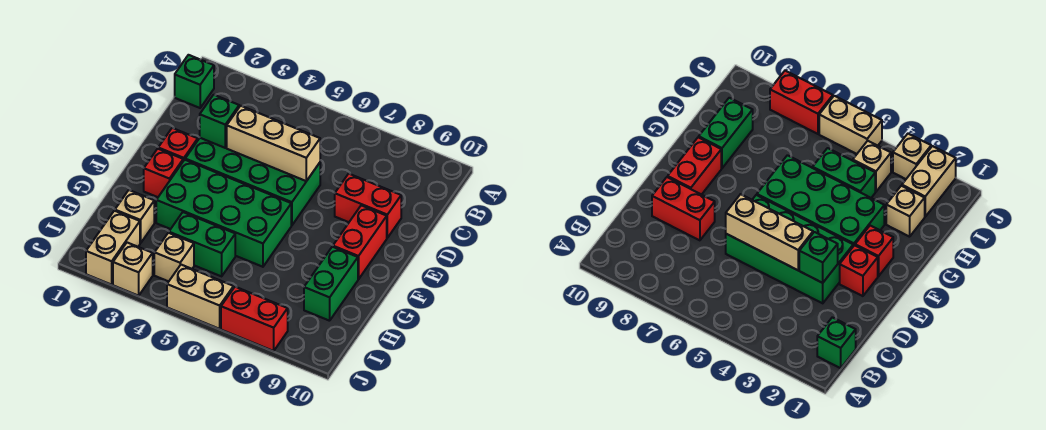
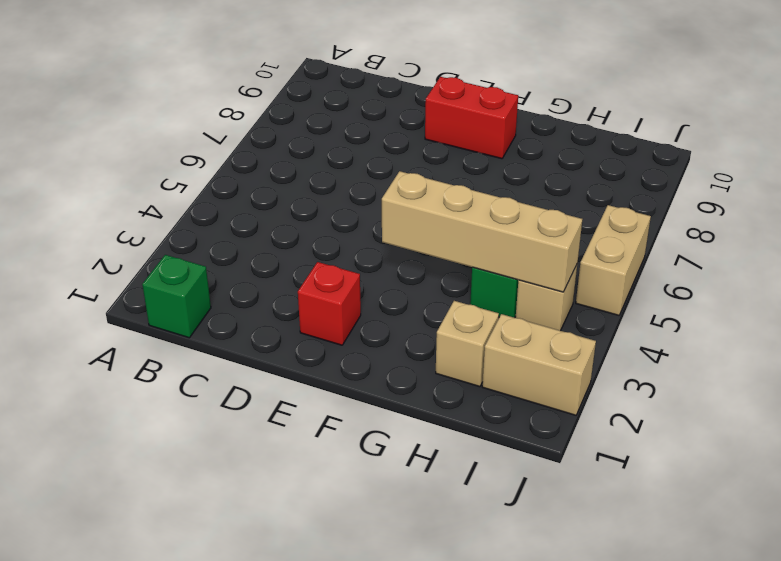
tan brick F4:I4 level 2 -> none
none -> green brick D3:E6 level 1
none -> red brick D8:D9 level 1
none -> red brick F2 level 1

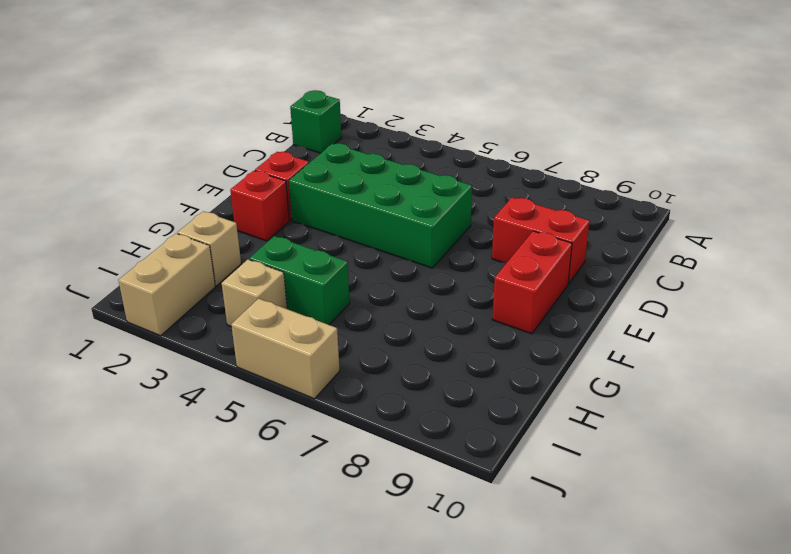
none -> green brick F3:G6 level 1
none -> green brick G9:H9 level 1
none -> tan brick J3 level 1

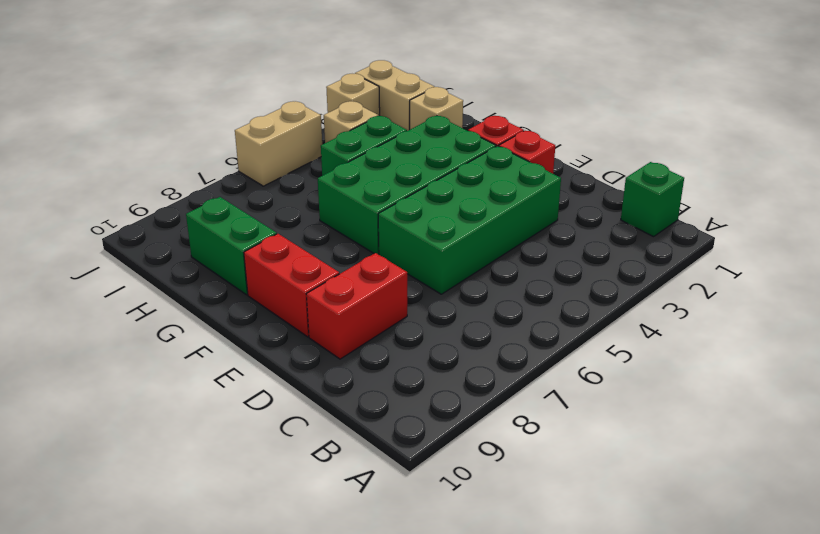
none -> red brick J7:J8 level 1
none -> green brick D3 level 2
none -> tan brick D4:D6 level 2

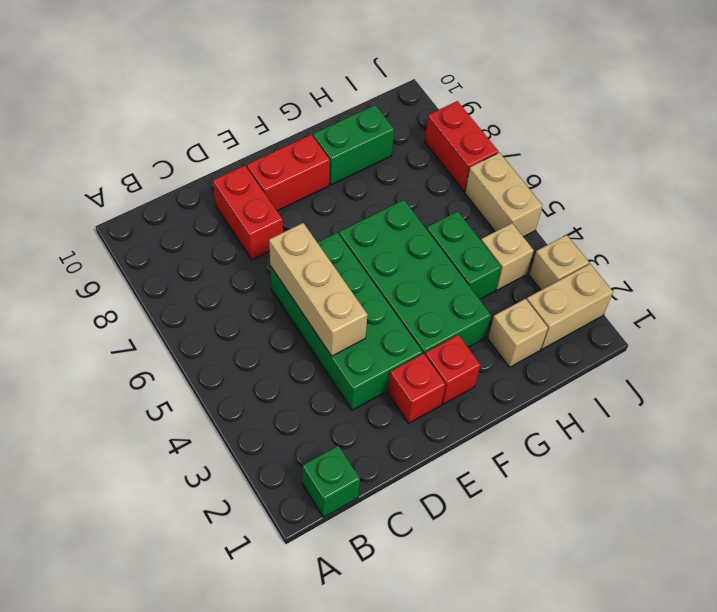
none -> green brick D3 level 2

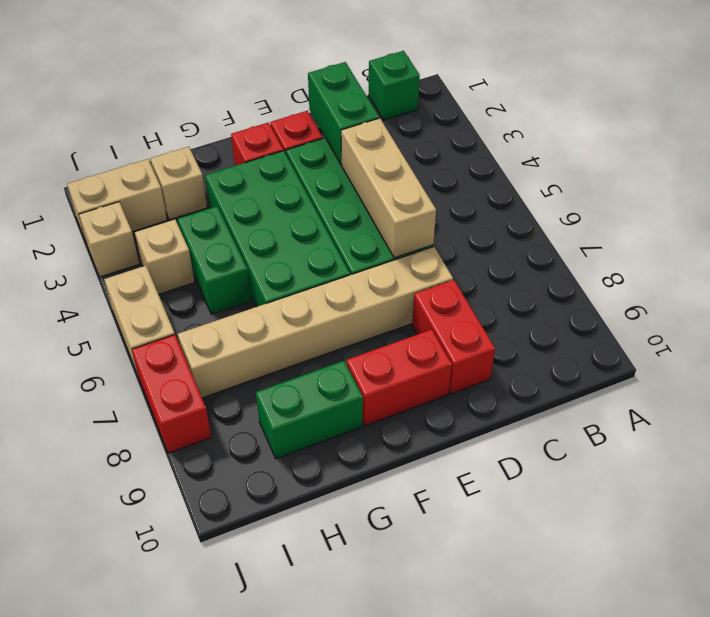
green brick D2:D3 level 2 -> green brick D3 level 2
tan brick D7:I7 level 1 -> none

